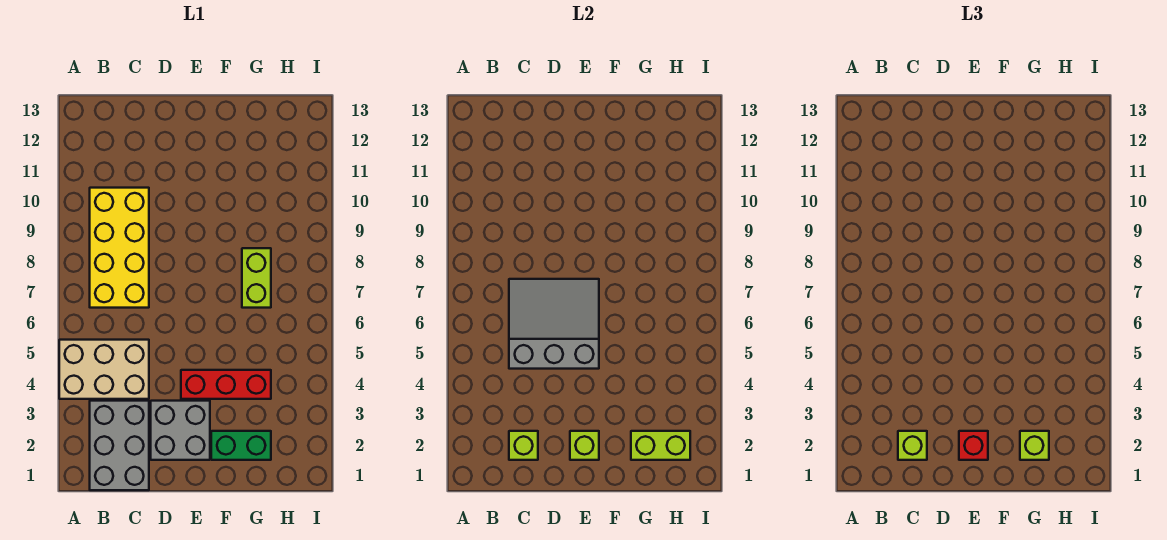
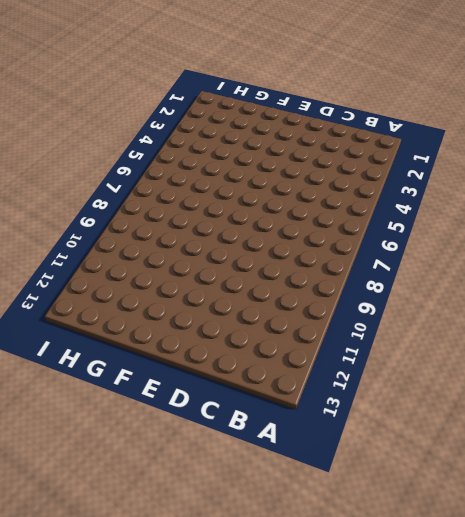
none -> tan brick A4:C5 level 1
none -> grey brick B1:C3 level 1
none -> yellow brick B7:C10 level 1

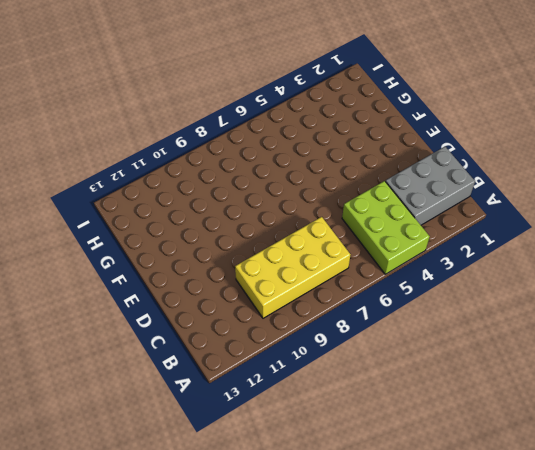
lime brick A4:C5 level 1 -> tan brick A4:C5 level 1
none -> grey brick D2:E3 level 1
none -> red brick E4:G4 level 1
none -> green brick F2:G2 level 1

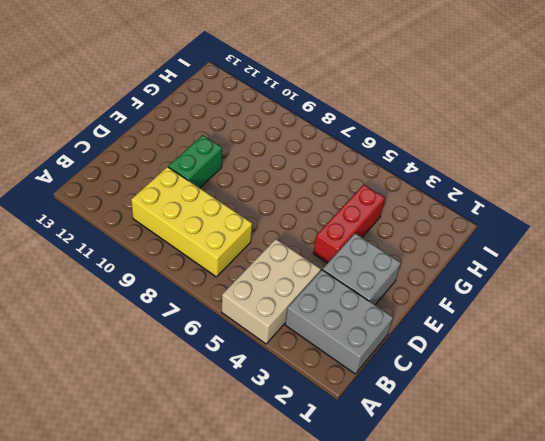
green brick D10:E10 level 1 -> green brick F2:G2 level 1
none -> lime brick G7:G8 level 1
none -> lime brick C2 level 2
none -> grey slope C5:E7 level 2 top 5

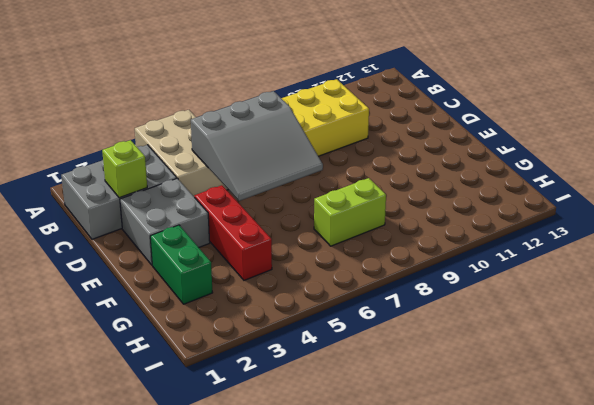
grey slope C5:E7 level 2 top C -> grey slope C5:E7 level 2 top 5
none -> lime brick E2 level 2
none -> lime brick G2:H2 level 2
none -> lime brick C2 level 3

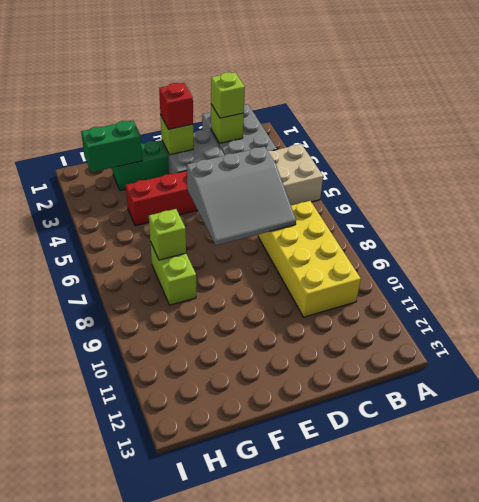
green brick G2:H2 level 2 -> lime brick G2:H2 level 2
lime brick G7 level 2 -> lime brick G2 level 3

